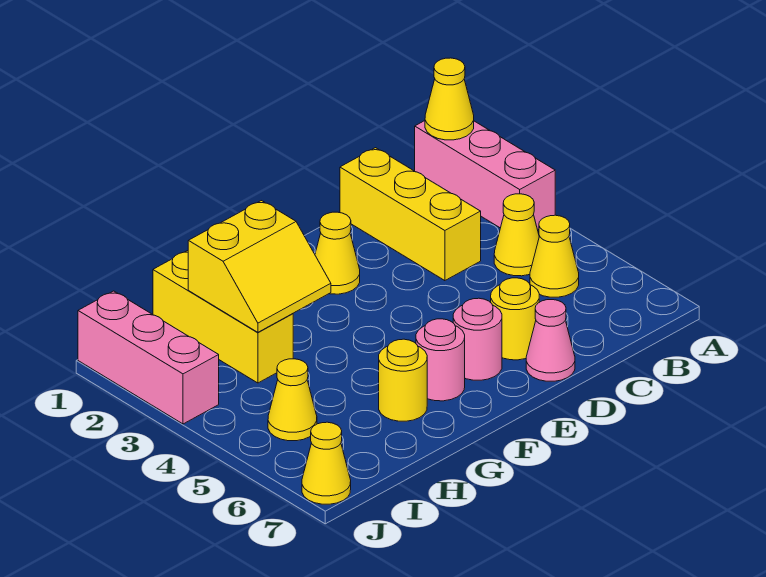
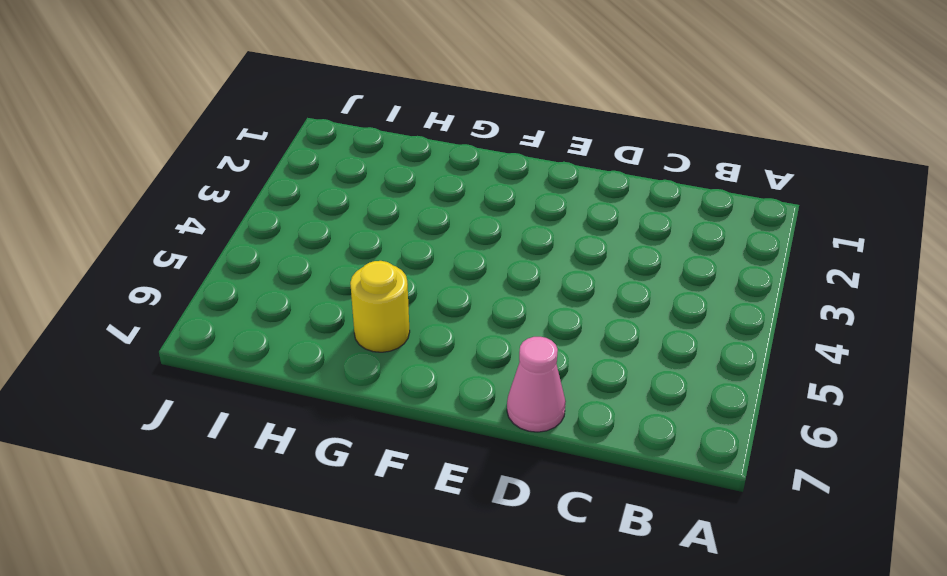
none -> pink brick A1:A3 level 1
none -> yellow cone B4 level 1
none -> yellow cone B5 level 1

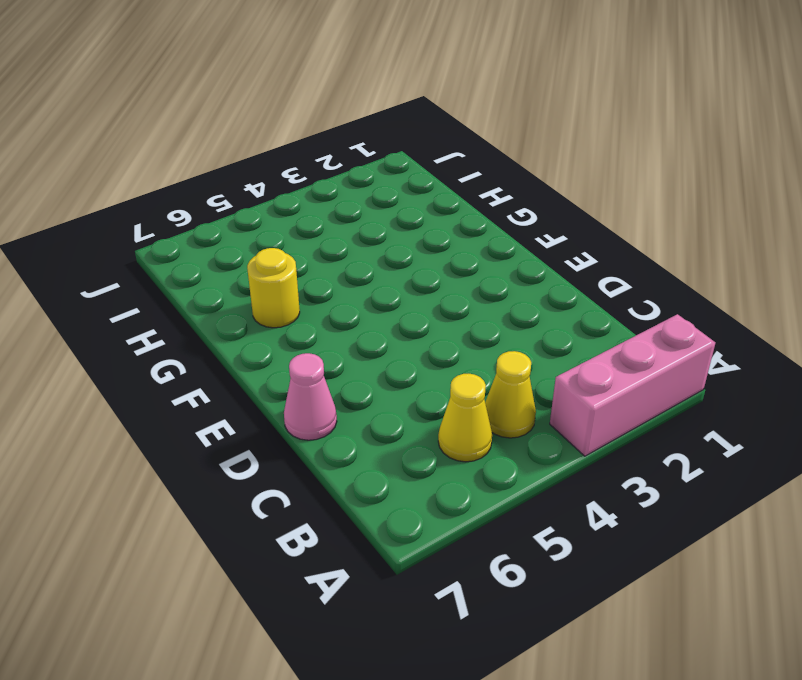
none -> yellow brick C1:C3 level 1
none -> yellow round brick D6 level 1
none -> yellow cone E2 level 1

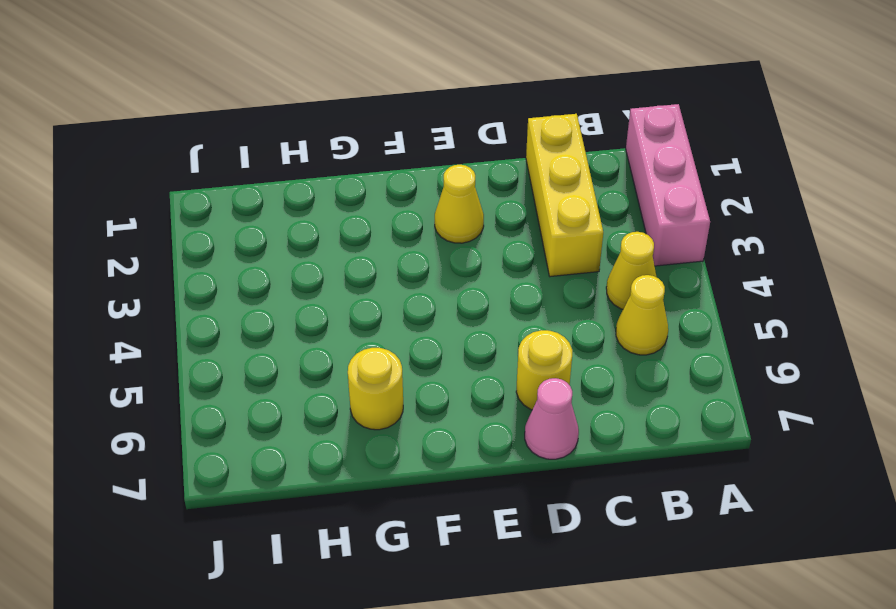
none -> pink round brick E6 level 1
none -> pink round brick F6 level 1
none -> yellow brick H1:H3 level 1

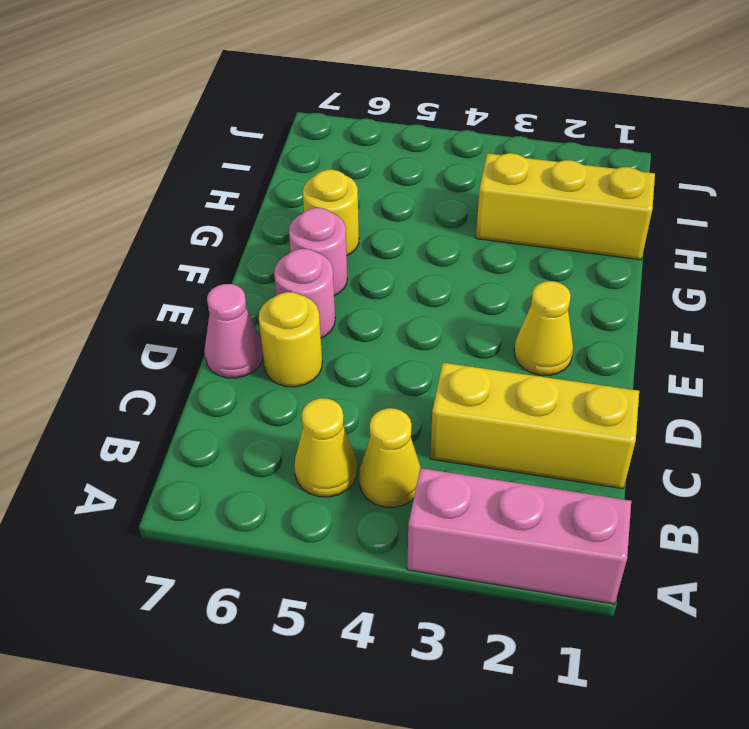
none -> yellow cone I5 level 1
none -> pink brick J1:J3 level 1
none -> yellow cone J7 level 1

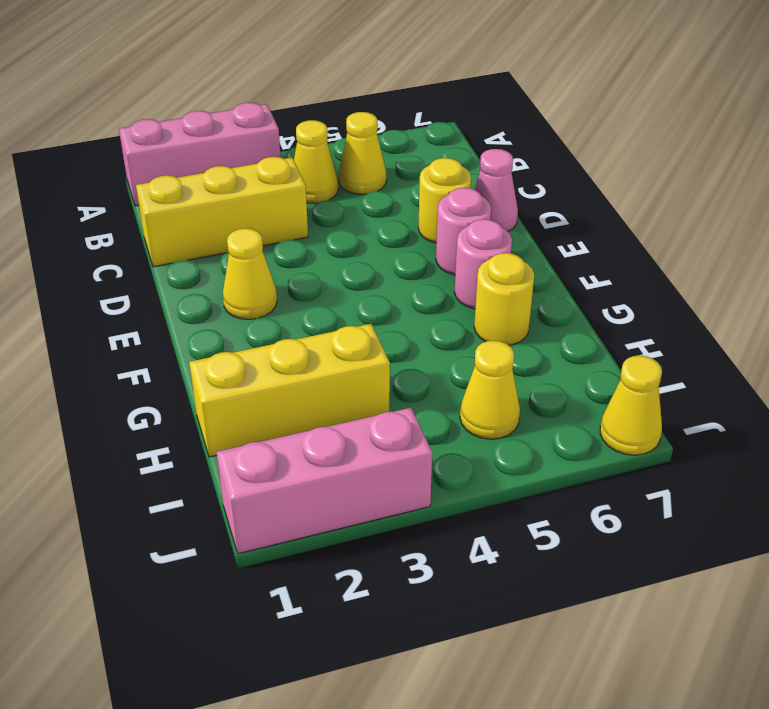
none -> yellow cone A1 level 2
none -> yellow slope G2:H3 level 2 top 2

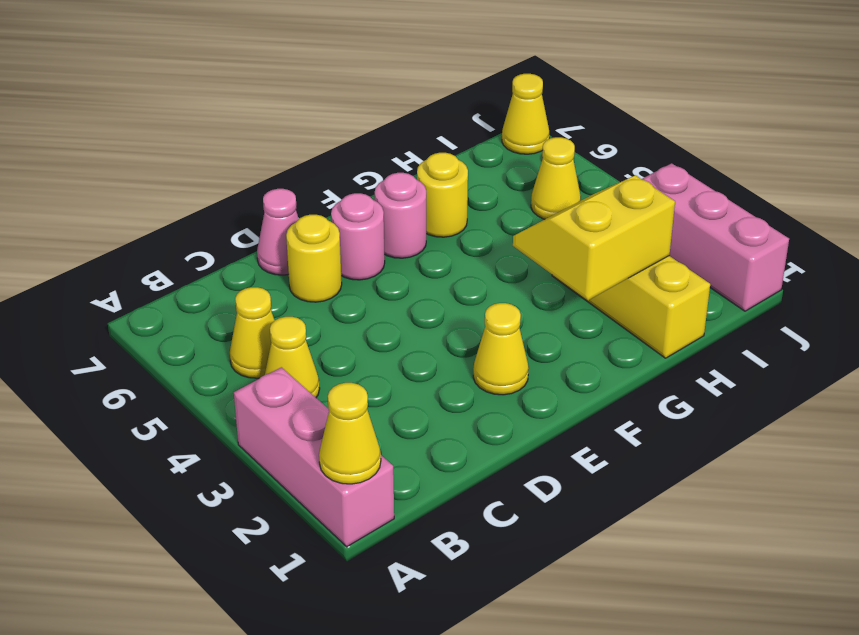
none -> yellow brick C1:C3 level 1

